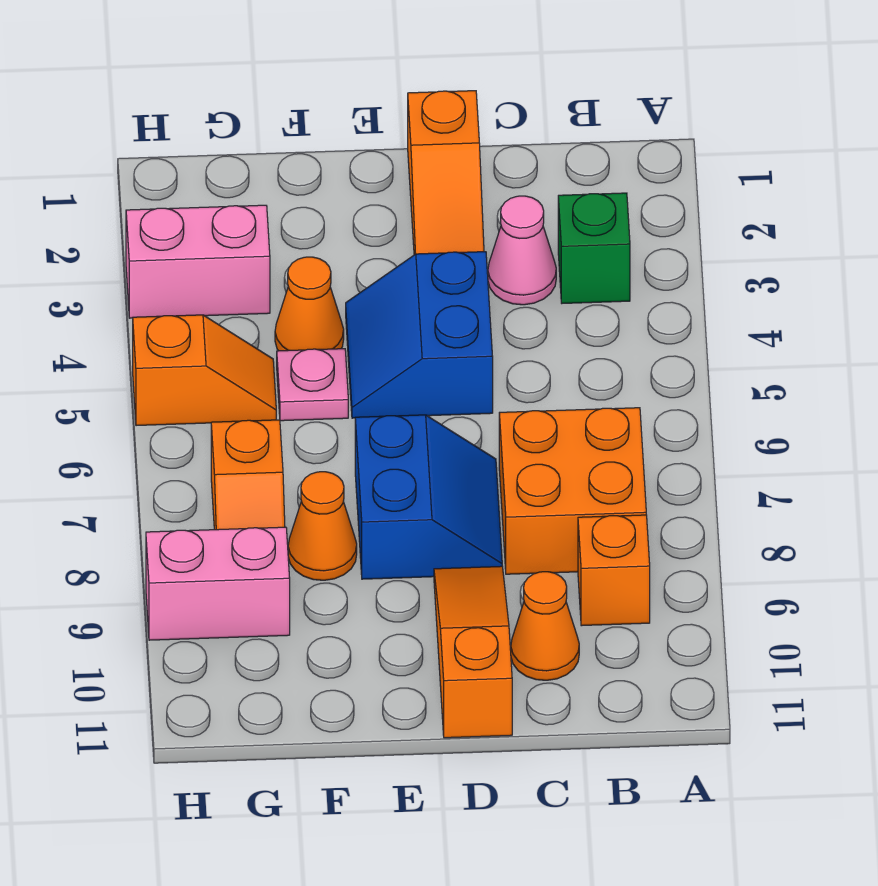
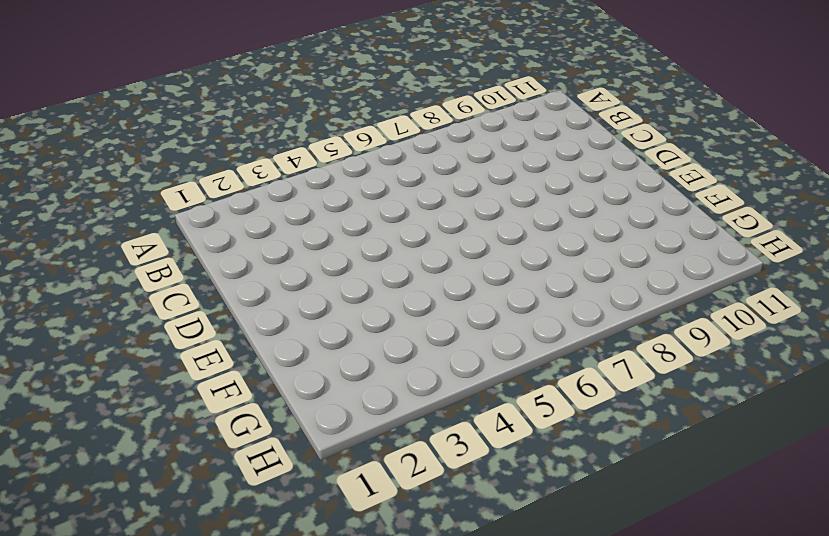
none -> green brick B3 level 1
none -> orange brick B7:C8 level 1
none -> orange brick B9 level 1

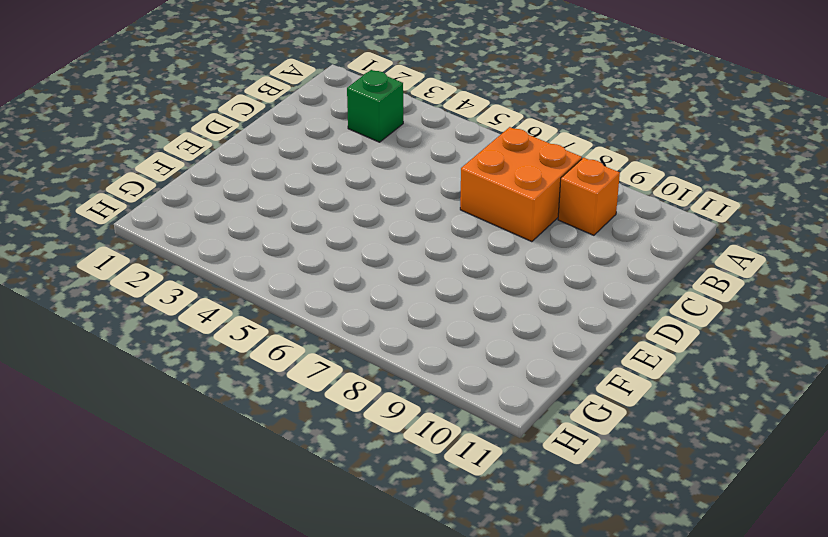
none -> pink cone C3 level 1
none -> orange cone C10 level 1
none -> orange slope D1:D3 level 1 top 1

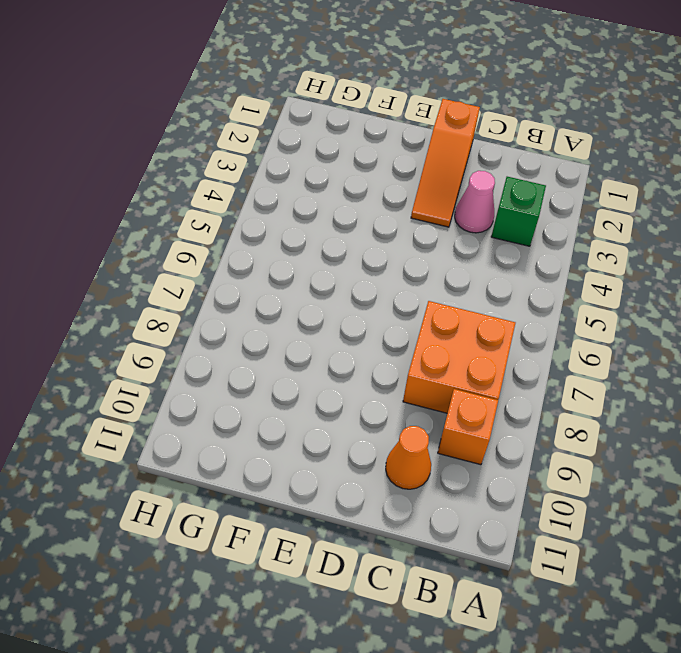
none -> blue slope D4:E5 level 1 top D
none -> blue slope D7:E8 level 1 top E
none -> orange slope D9:D11 level 1 top 11

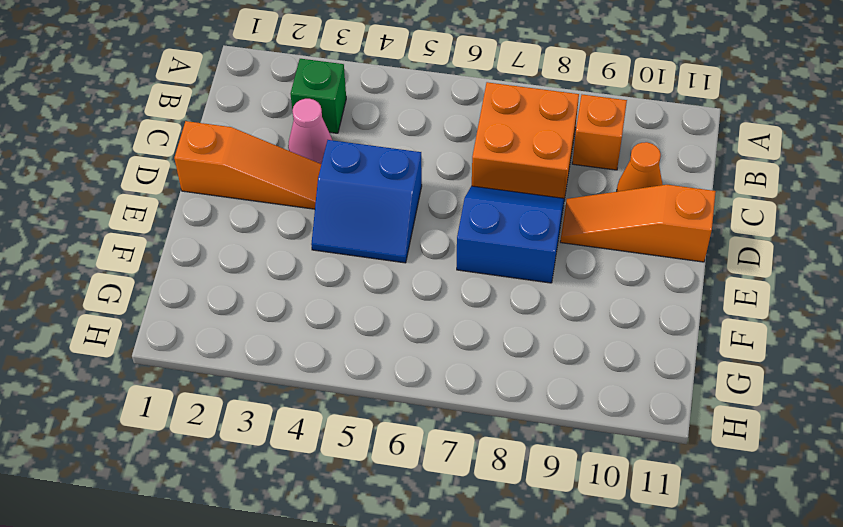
none -> orange cone F4 level 1
none -> pink plate F5 level 1
none -> orange cone F8 level 1

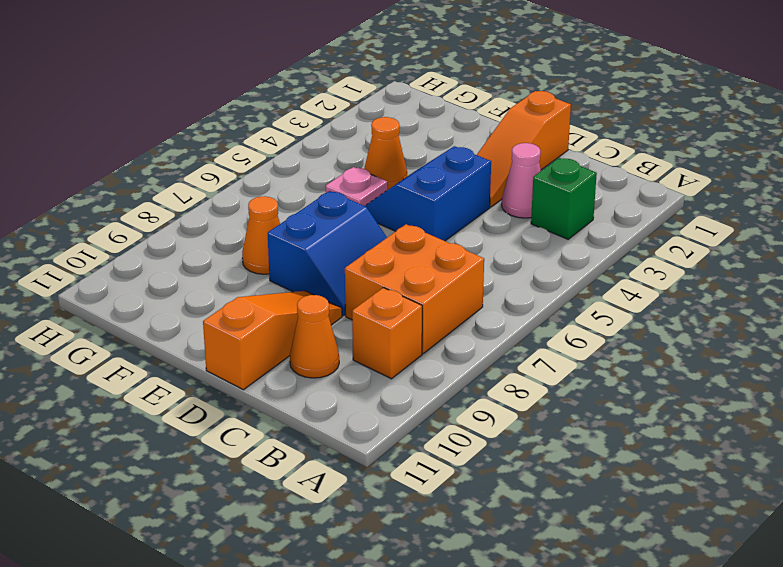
none -> pink brick G3:H3 level 1
none -> orange slope G5:H5 level 1 top H
none -> orange slope G7:G8 level 1 top 7

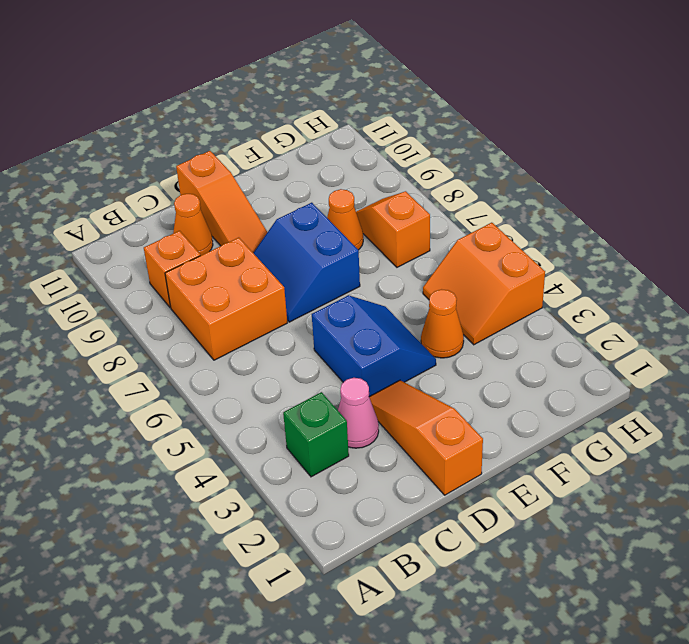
orange slope G4:H5 level 1 top H -> orange slope G5:H5 level 1 top H
none -> pink plate F5 level 1
none -> pink brick G3:H3 level 1
none -> pink brick G9:H9 level 1

